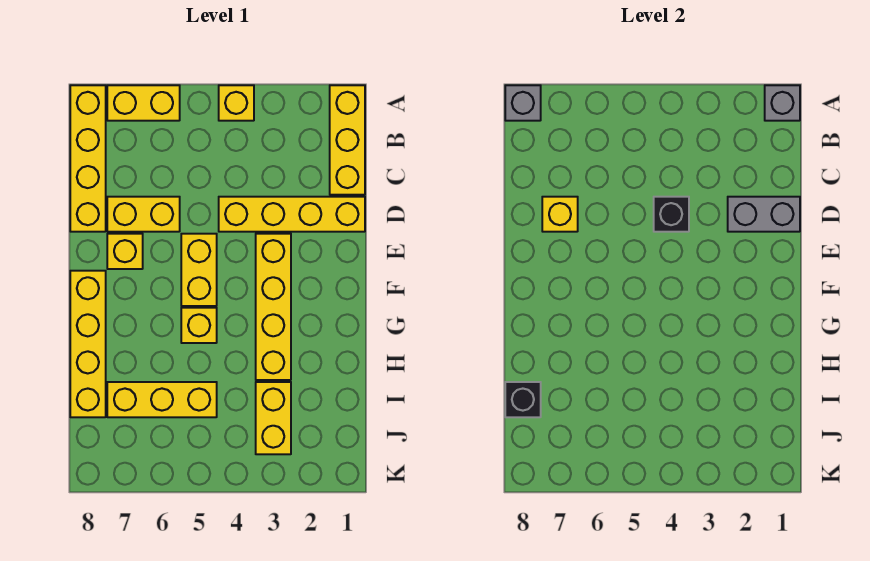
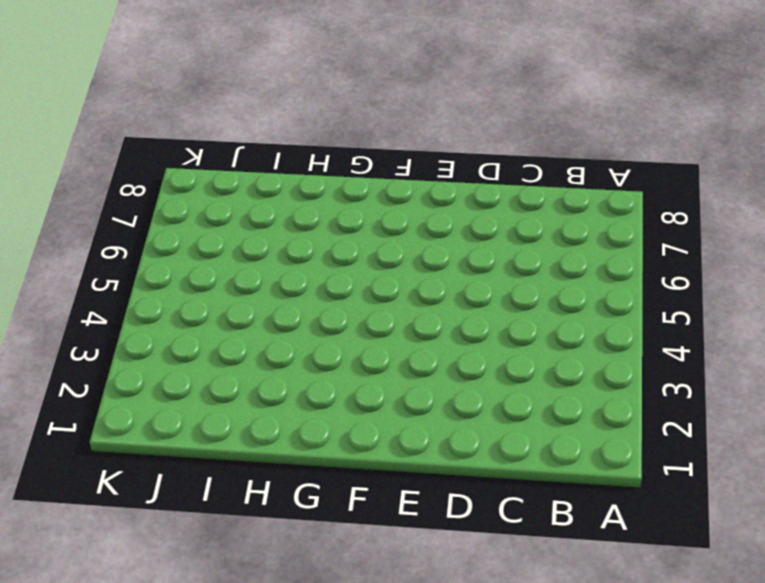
none -> yellow brick A1:C1 level 1
none -> yellow brick A4 level 1
none -> yellow brick A6:A7 level 1

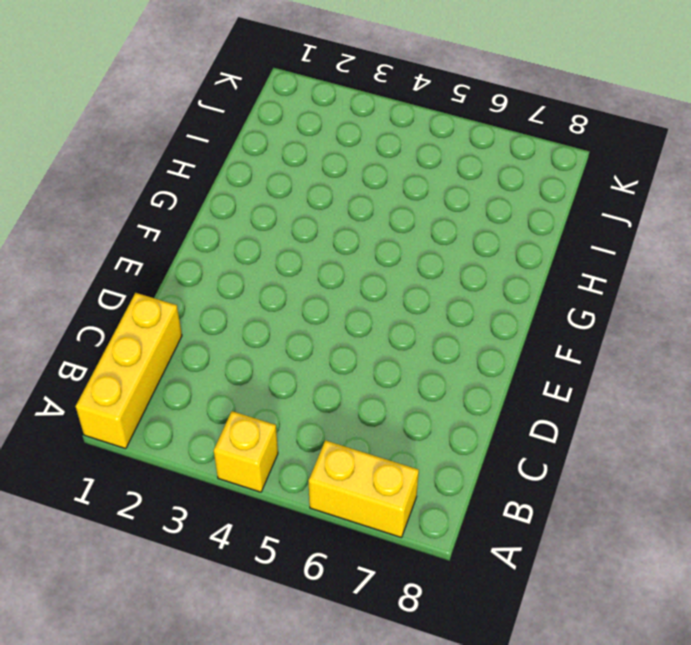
none -> yellow brick A8:D8 level 1
none -> yellow brick D1:D4 level 1
none -> yellow brick D6:D7 level 1

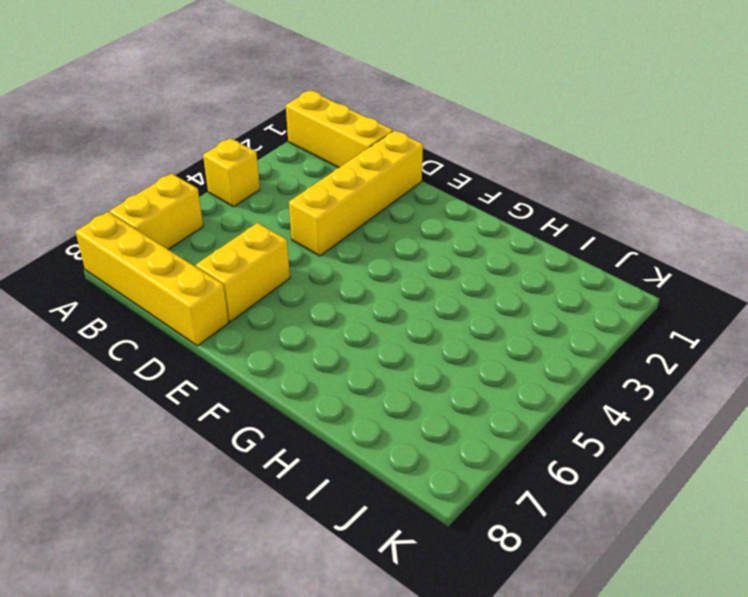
none -> yellow brick E3:H3 level 1
none -> yellow brick E5:F5 level 1
none -> yellow brick E7 level 1

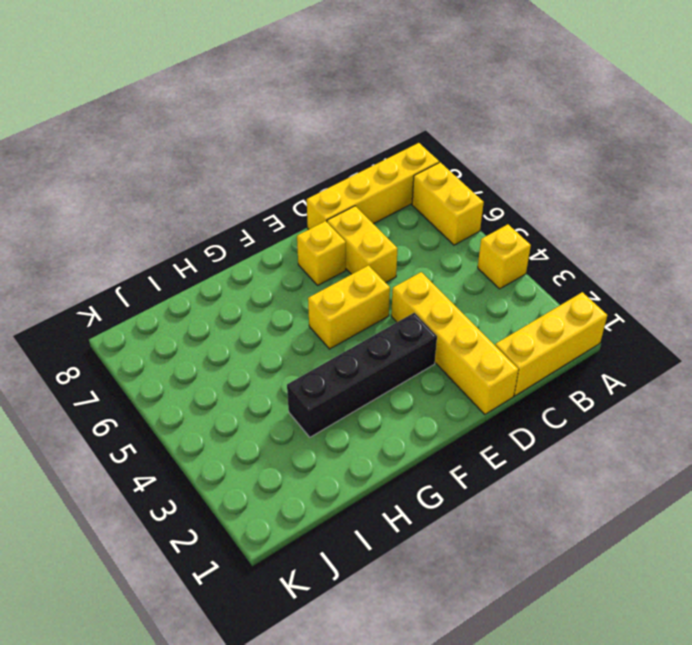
black brick E3:H3 level 1 -> yellow brick E3:H3 level 1
none -> yellow brick F8:I8 level 1
none -> yellow brick G5 level 1
none -> yellow brick I3:J3 level 1

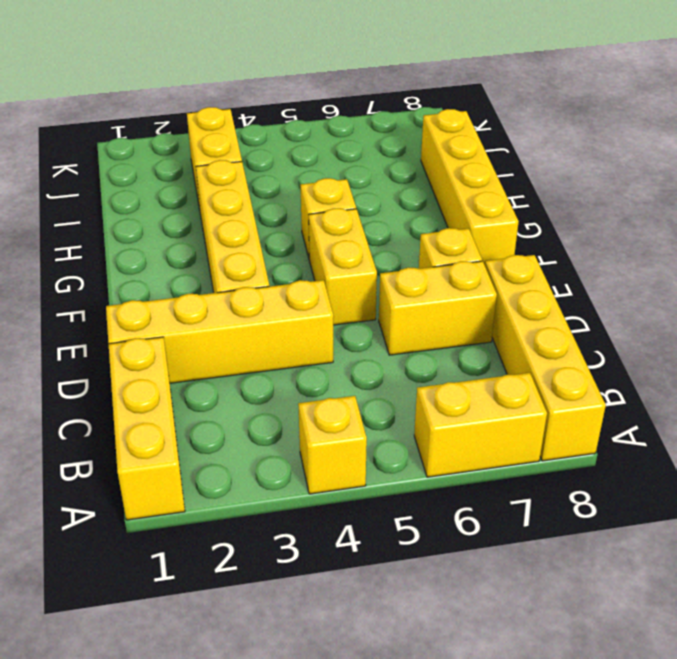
none -> yellow brick I5:I7 level 1
none -> grey brick A1 level 2
none -> grey brick A8 level 2

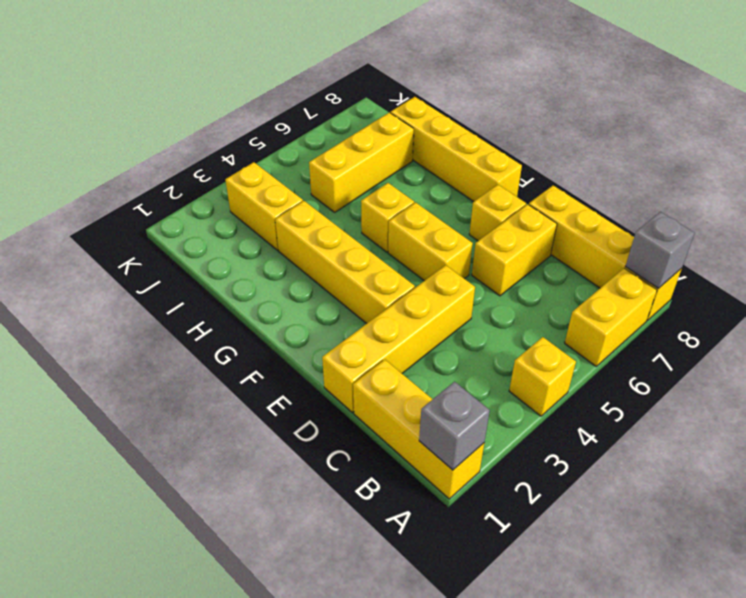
none -> grey brick D1:D2 level 2
none -> black brick D4 level 2
none -> yellow brick D7 level 2

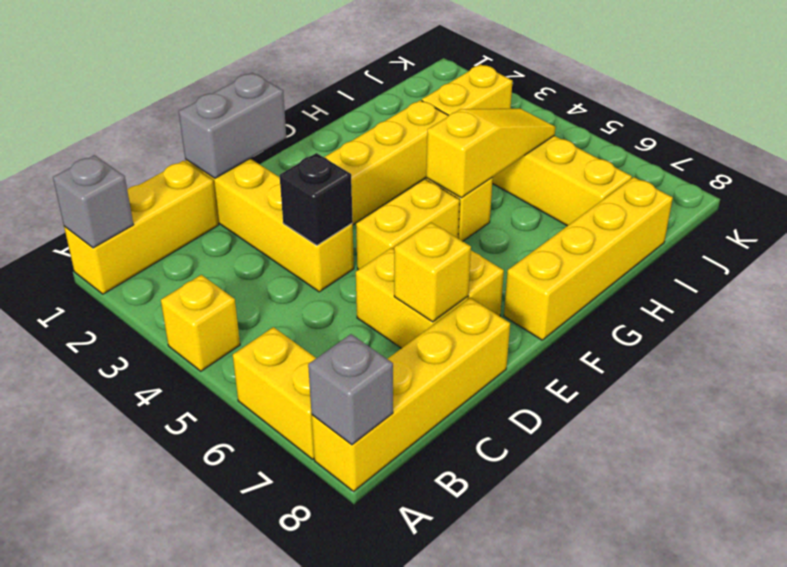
grey brick D1:E1 level 2 -> grey brick D1:D2 level 2
yellow slope G5:I5 level 2 top G -> none
none -> black brick I8 level 2

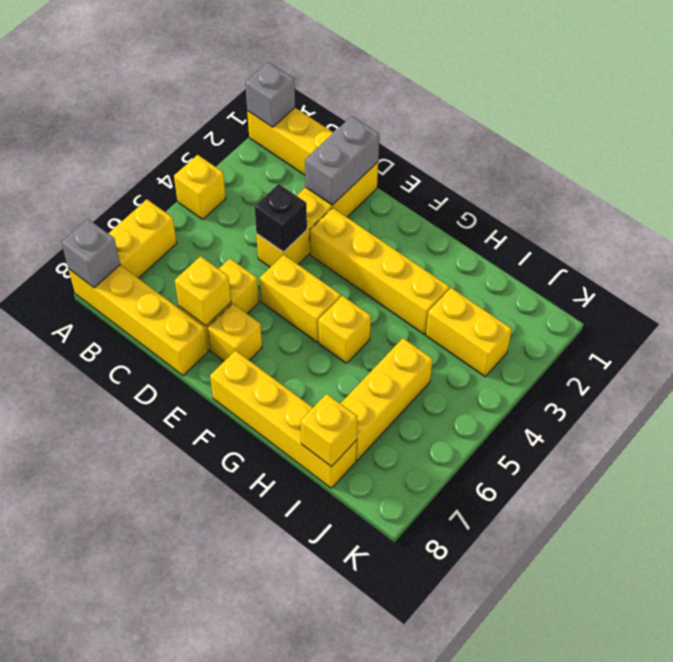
yellow brick I8 level 2 -> black brick I8 level 2

